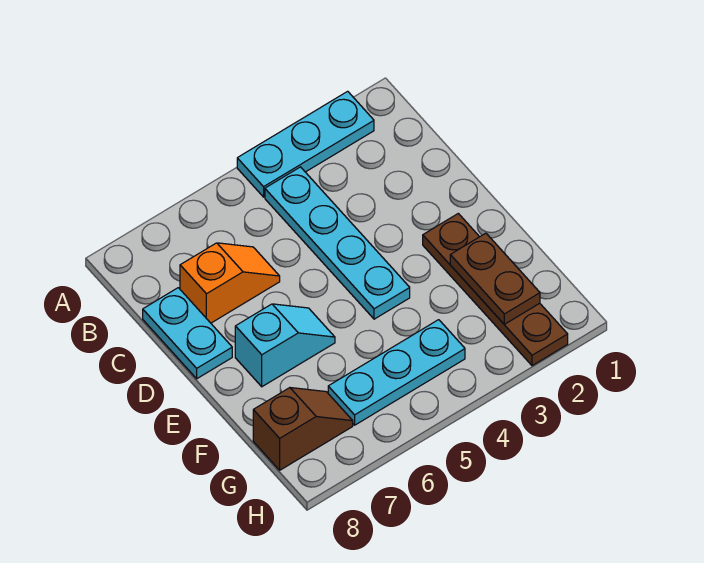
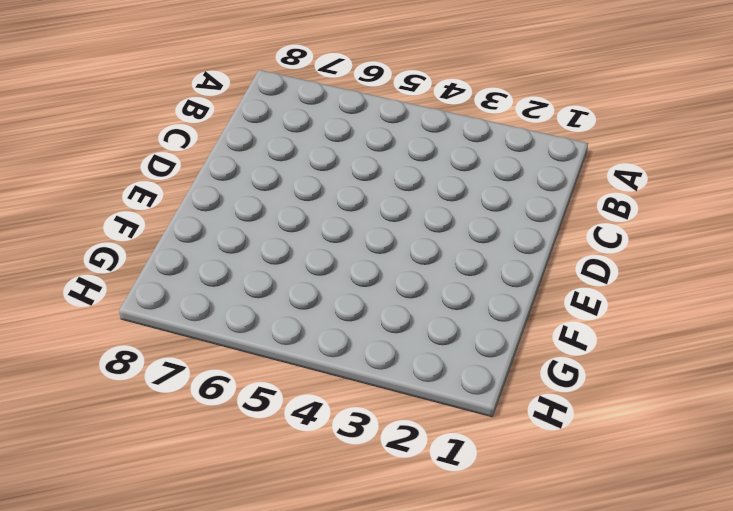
none -> cyan plate A2:A4 level 1
none -> cyan plate B4:E4 level 1

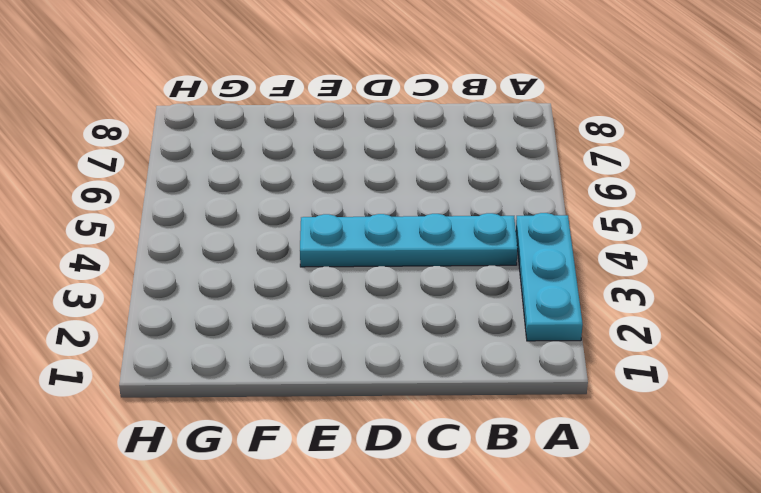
none -> orange slope C6:C7 level 1 top 7
none -> cyan plate C8:D8 level 1

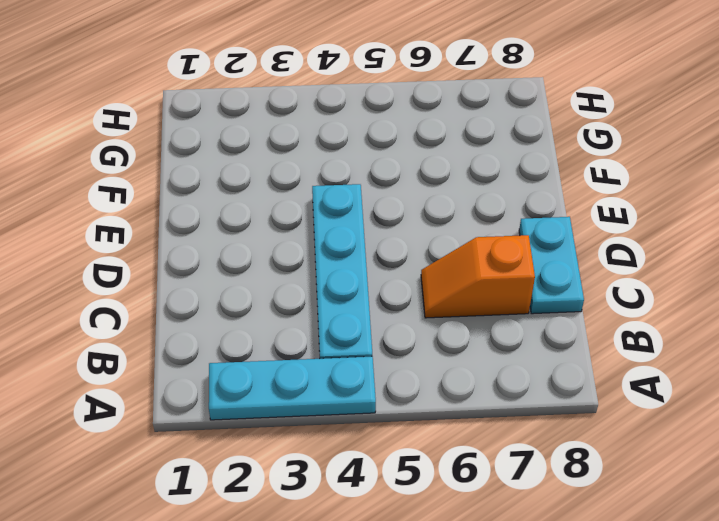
none -> brown plate E2:H2 level 1
none -> cyan slope E6:E7 level 1 top 7

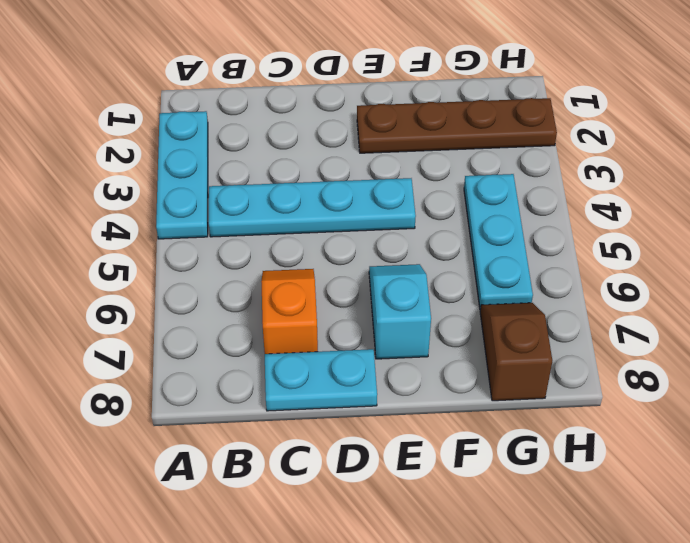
none -> brown plate F2:G2 level 2

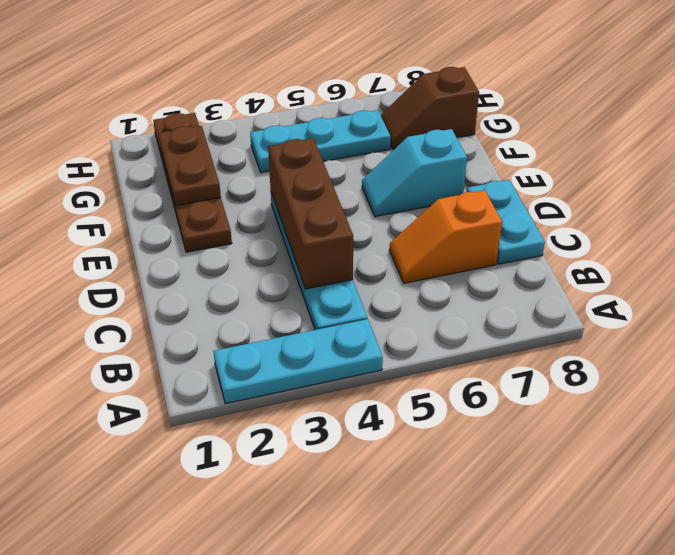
brown brick C4:E4 level 2 -> none

